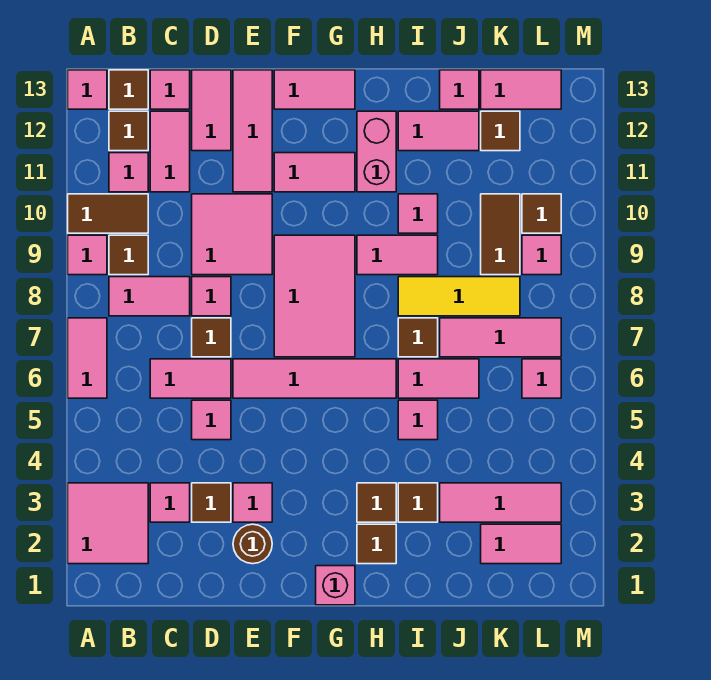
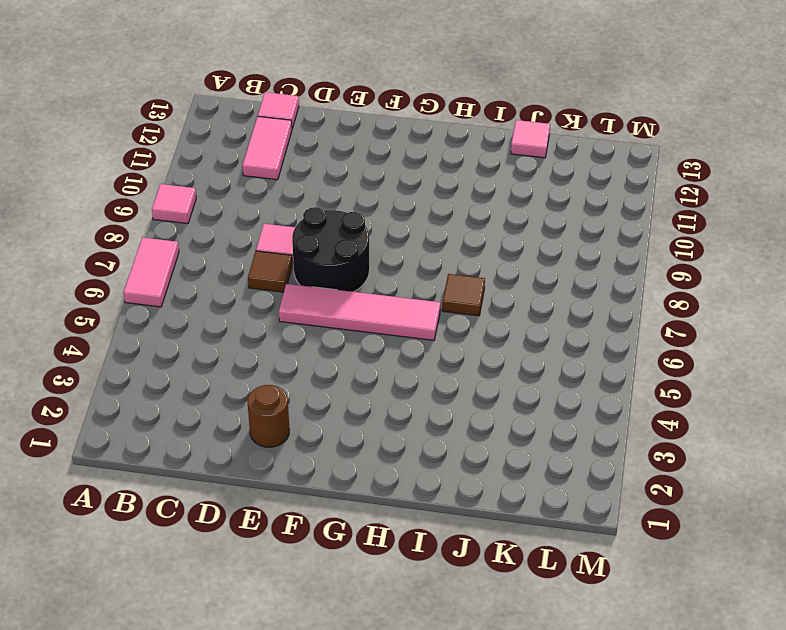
black round brick E7:F8 level 1 -> pink tile F7:G9 level 1
none -> pink tile A2:B3 level 1
none -> brown tile A10:B10 level 1
none -> pink tile A13 level 1
none -> pink tile B8:C8 level 1

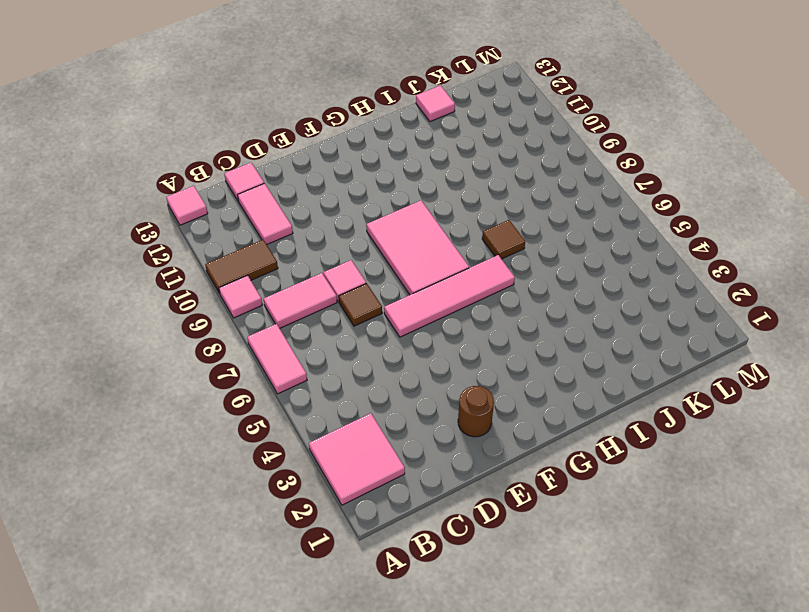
none -> brown tile B9 level 1
none -> pink tile B11 level 1
none -> brown tile B12 level 1
none -> brown tile B13 level 1

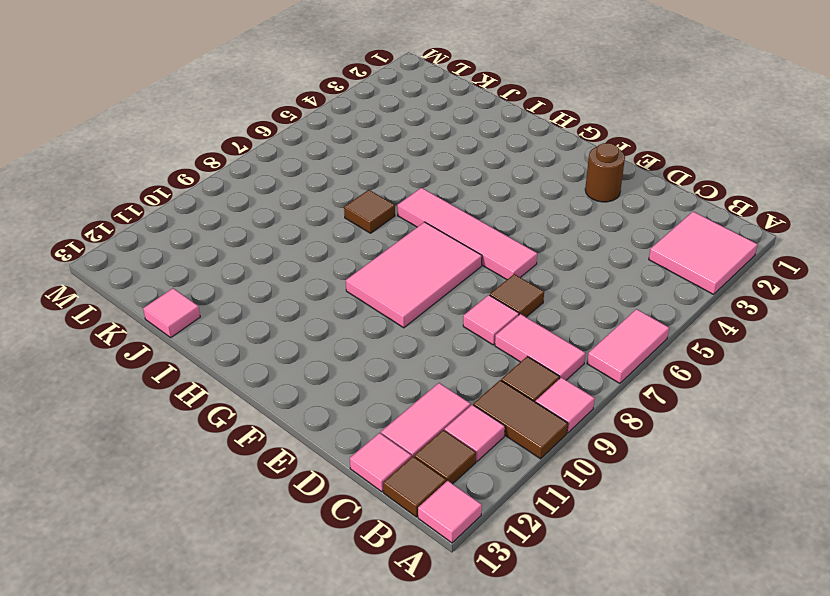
none -> pink tile C3 level 1
none -> pink tile C6:D6 level 1
none -> brown tile D3 level 1
none -> pink tile D5 level 1

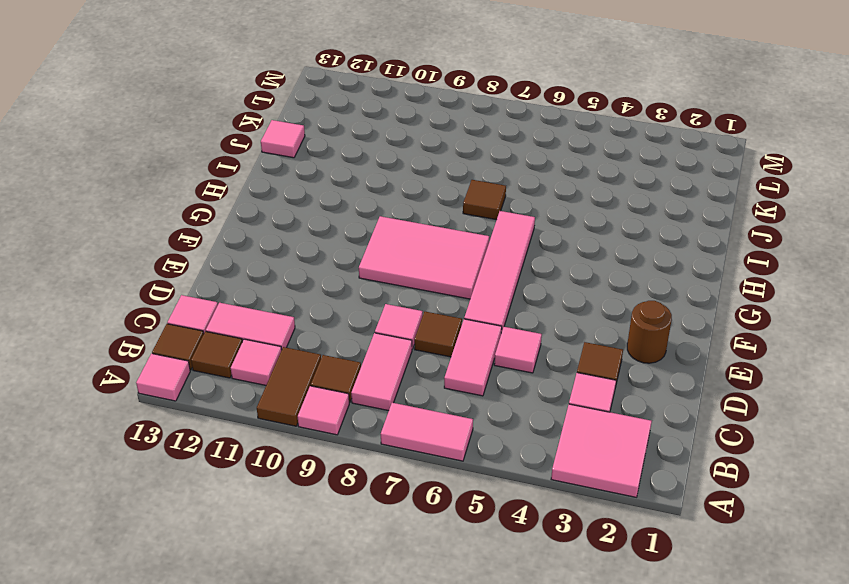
none -> pink tile D9:E10 level 1
none -> pink tile D12:D13 level 1
none -> pink tile E3 level 1
none -> pink tile E11:E13 level 1

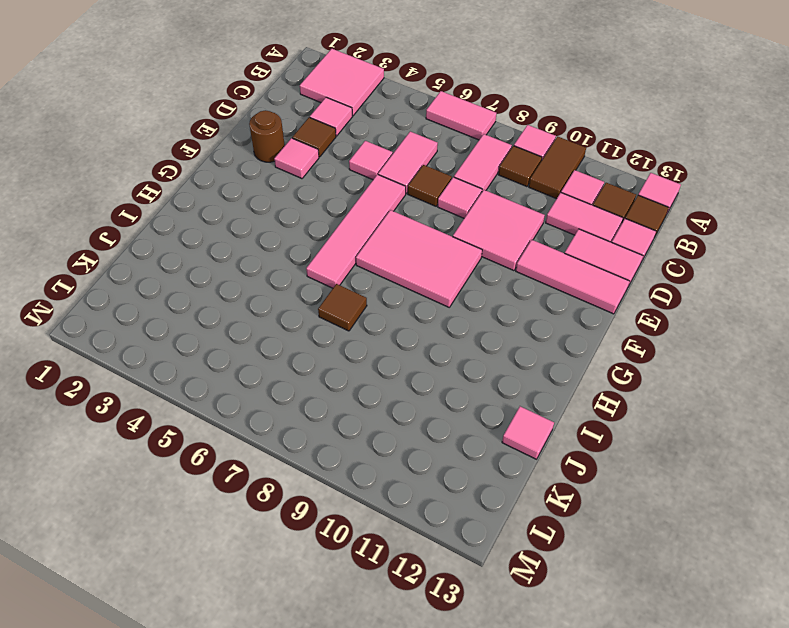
none -> pink tile F11:G11 level 1
none -> pink tile F13:G13 level 1
none -> pink brick G1 level 1
none -> brown tile H2 level 1

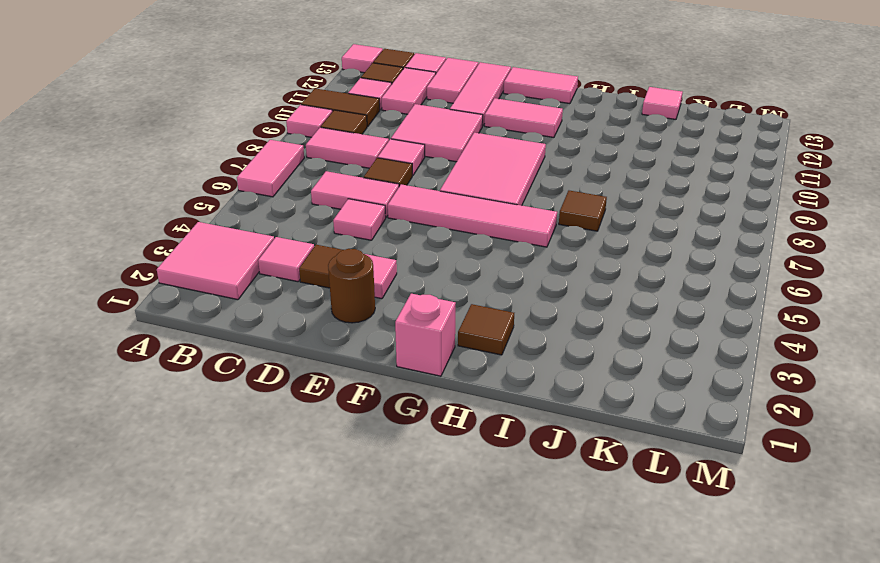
none -> brown tile H3 level 1
none -> pink tile H9:I9 level 1
none -> pink brick H11:H12 level 1
none -> brown tile I3 level 1

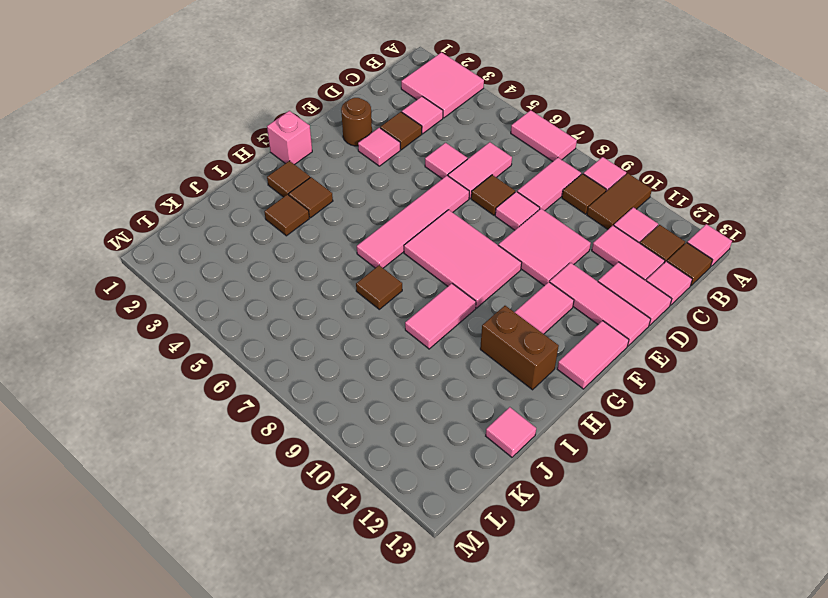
brown brick H11:H12 level 1 -> pink brick H11:H12 level 1
none -> pink tile I5 level 1
none -> pink tile I6:J6 level 1
none -> yellow tile I8:K8 level 1
none -> pink tile I10 level 1

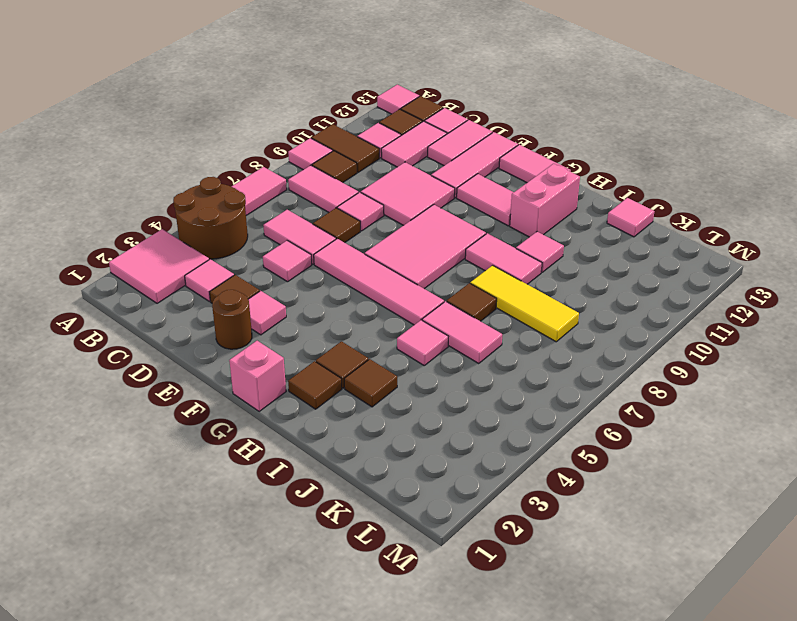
brown round brick A4:B5 level 1 -> none
none -> pink tile I12:J12 level 1
none -> pink tile J3:L3 level 1
none -> pink tile J7:L7 level 1
none -> pink tile K2:L2 level 1

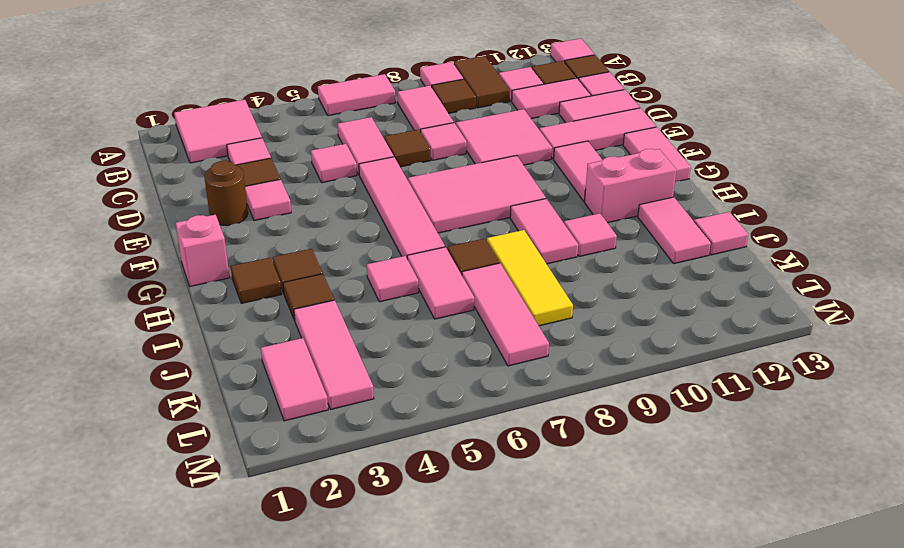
none -> brown tile K9:K10 level 1
none -> brown tile K12 level 1
none -> pink tile K13:L13 level 1
none -> pink tile L6 level 1

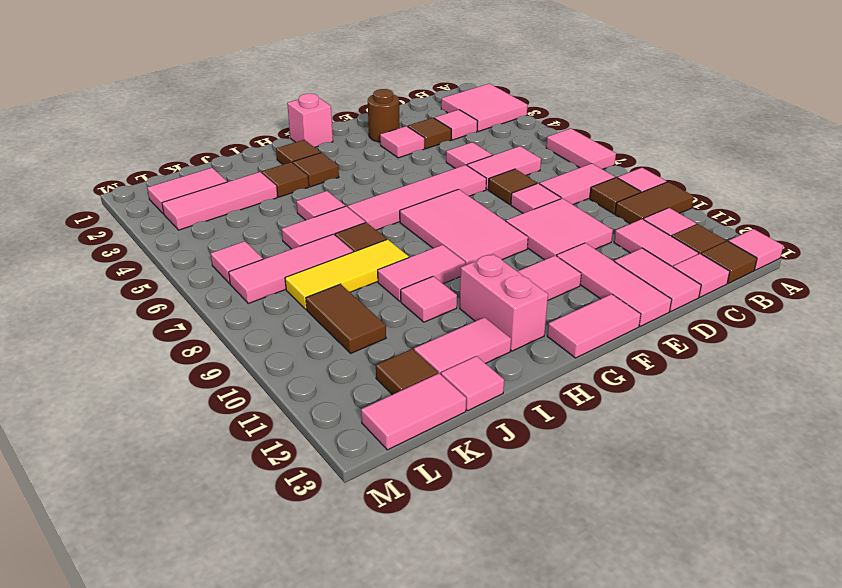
none -> pink tile L9 level 1
none -> brown tile L10 level 1

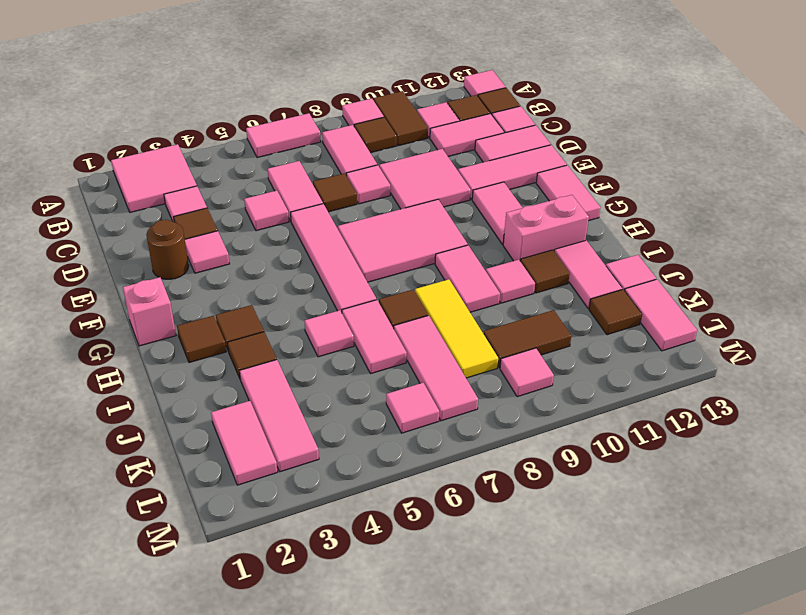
brown tile I11 level 1 -> brown tile L10 level 1

